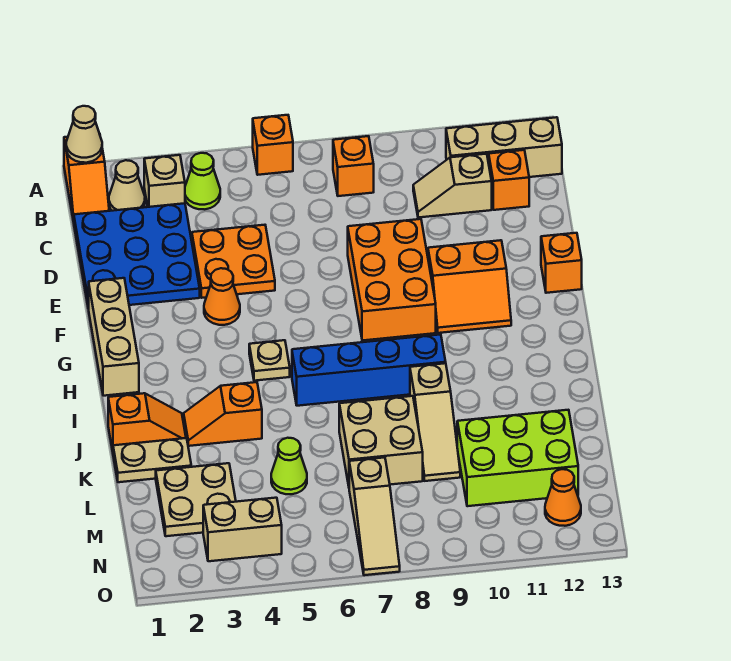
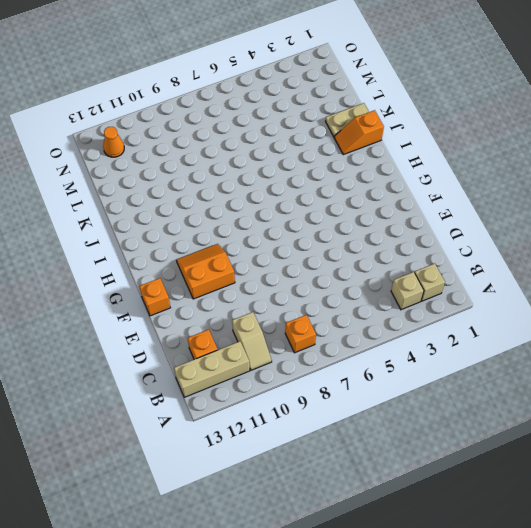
tan brick B2 level 1 -> tan cone B2 level 1
tan slope B10:C10 level 1 top C -> tan slope C10:C11 level 1 top 11
none -> orange slope A1:B1 level 1 top A
none -> orange brick A6 level 1
none -> lime cone B4 level 1
none -> blue plate C1:E3 level 1

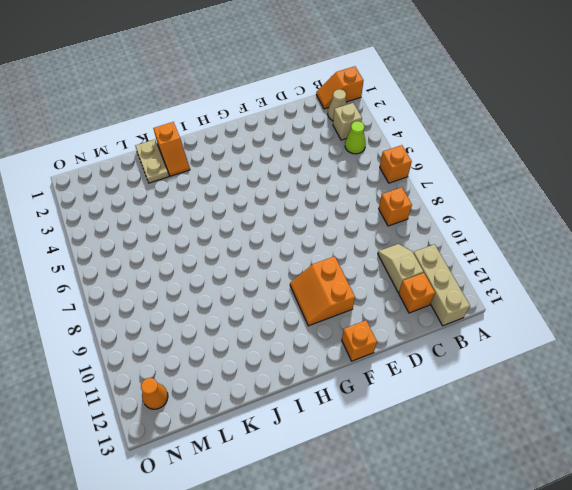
none -> blue plate C1:E3 level 1
none -> orange plate D4:E5 level 1
none -> orange brick E8:G9 level 1
none -> tan brick F1:H1 level 1

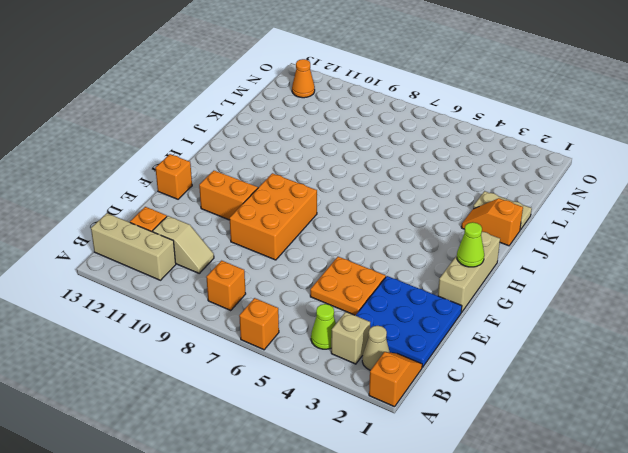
lime cone G1 level 2 -> lime cone L5 level 1
none -> orange cone F4 level 1
none -> tan plate H5 level 1
none -> blue brick I6:I9 level 1
none -> orange slope J3:J4 level 1 top 4

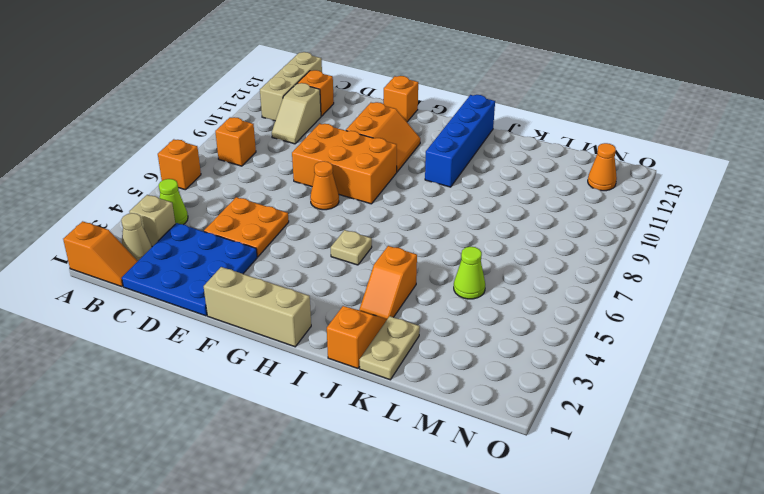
orange cone F7 level 1 -> orange cone F4 level 1
blue brick I10:I13 level 1 -> blue brick I6:I9 level 1
none -> tan slope J9:L9 level 1 top J
none -> tan brick K7:L8 level 1
none -> tan plate L2:M3 level 1
none -> lime brick L10:M12 level 1

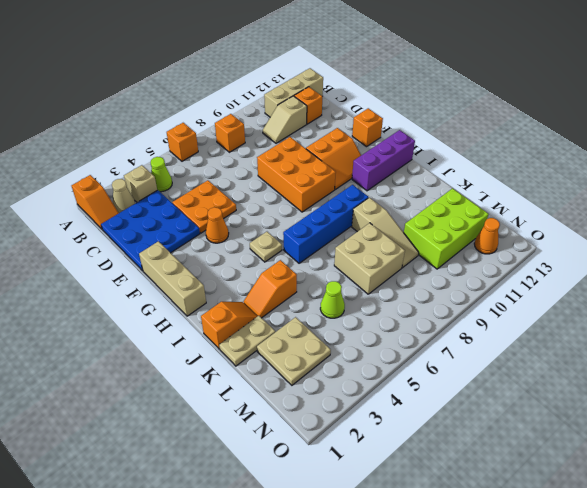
purple brick H11:H13 level 1 -> none
none -> tan slope M7:O7 level 1 top M
none -> tan brick N3:N4 level 1
none -> tan cone A1 level 2

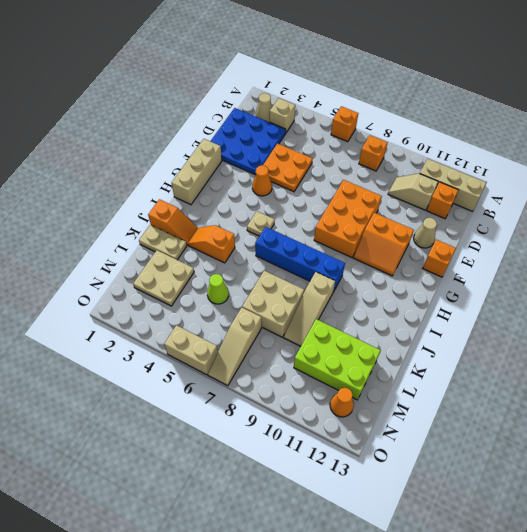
tan cone E12 level 1 -> tan cone A1 level 2
tan brick O5:O6 level 1 -> tan brick N3:N4 level 1
none -> orange slope A1:B1 level 1 top A
none -> lime cone B4 level 1

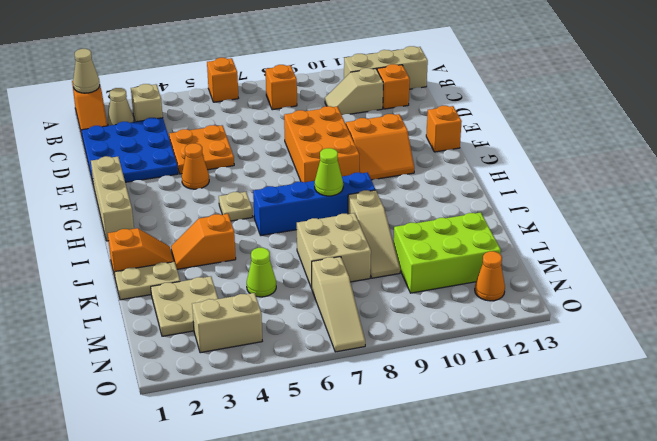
lime cone I8 level 2 -> lime cone B4 level 1

